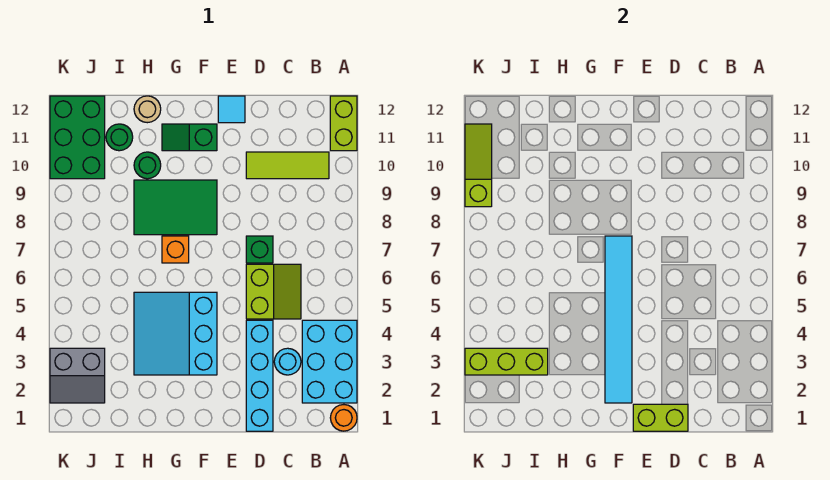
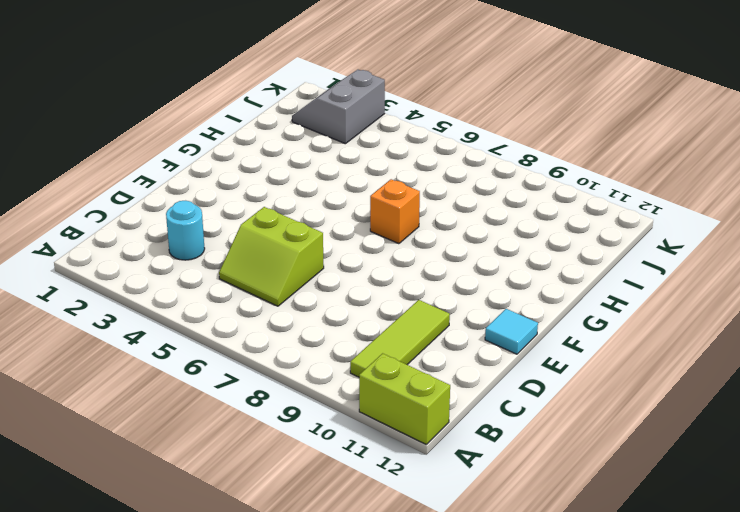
none -> orange round brick A1 level 1
none -> cyan brick A2:B4 level 1
none -> cyan brick D1:D4 level 1

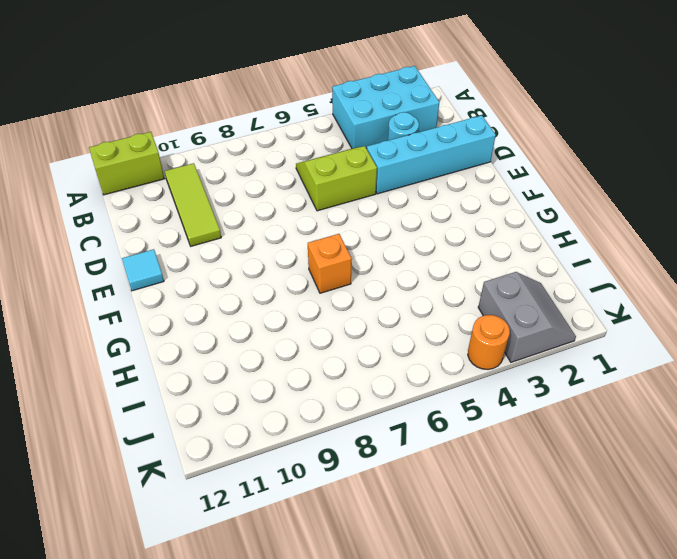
orange round brick K4 level 1 -> orange round brick A1 level 1
none -> green brick D7 level 1
none -> cyan slope F3:H5 level 1 top F
none -> green tile F8:H9 level 1

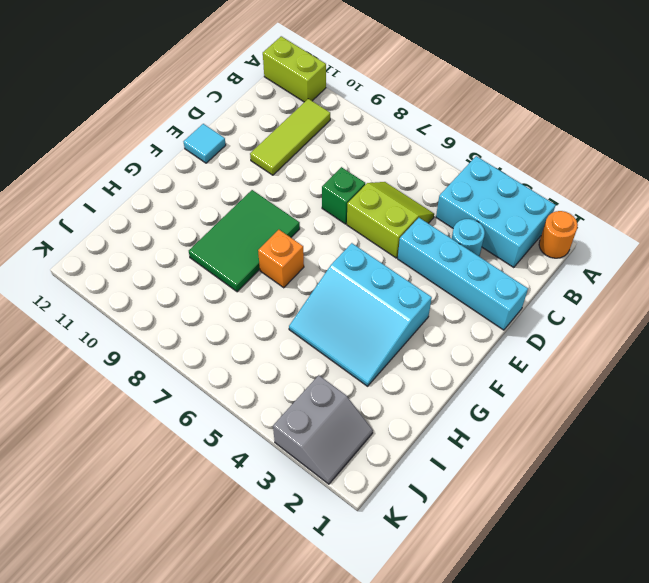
none -> green slope F11:G11 level 1 top F
none -> green round brick H10 level 1
none -> tan round brick H12 level 1

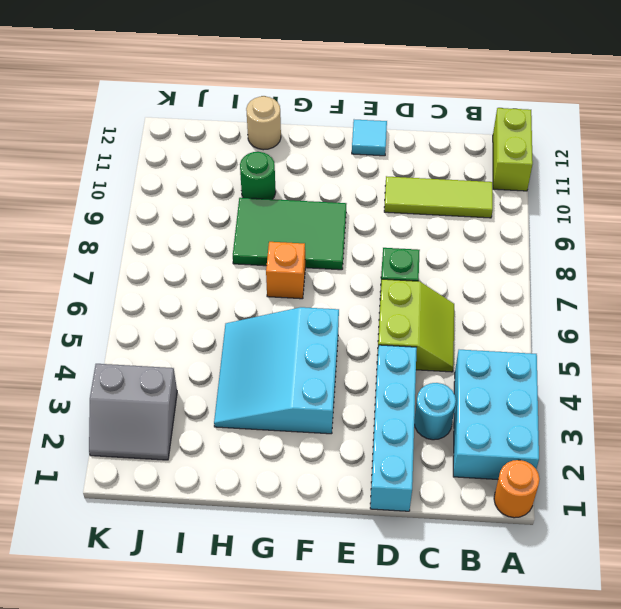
none -> green slope F11:G11 level 1 top F
none -> green round brick I11 level 1
none -> green brick J10:K12 level 1

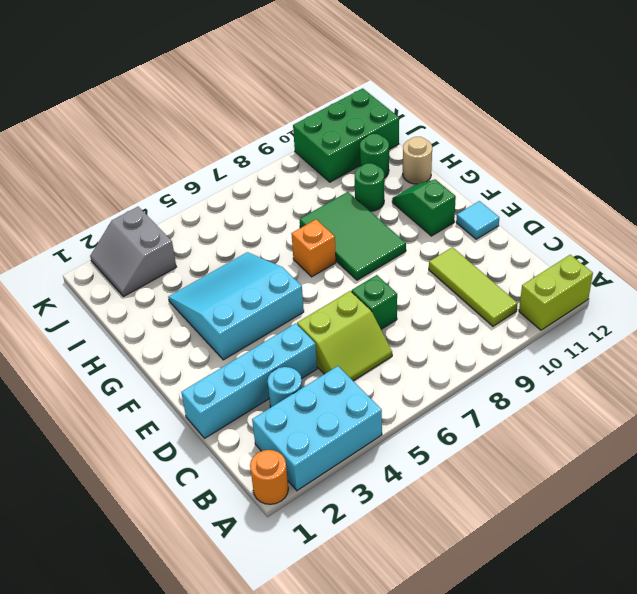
none -> lime brick D1:E1 level 2
none -> cyan tile F2:F7 level 2
none -> lime brick I3:K3 level 2

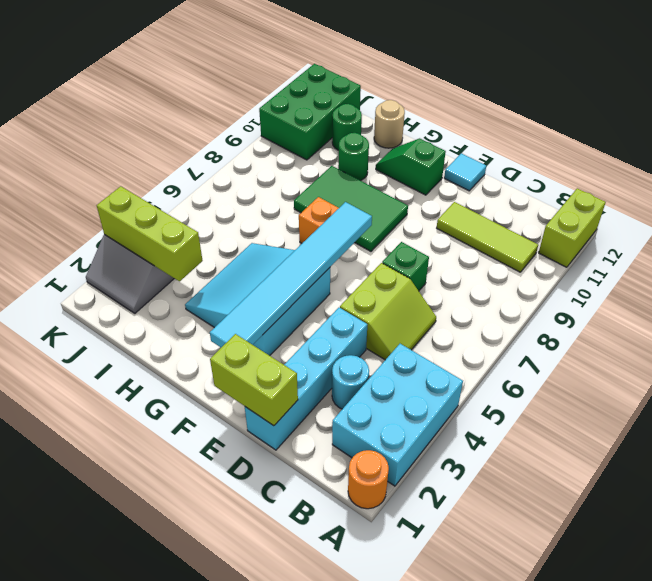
none -> lime slope K9:K11 level 2 top 9

